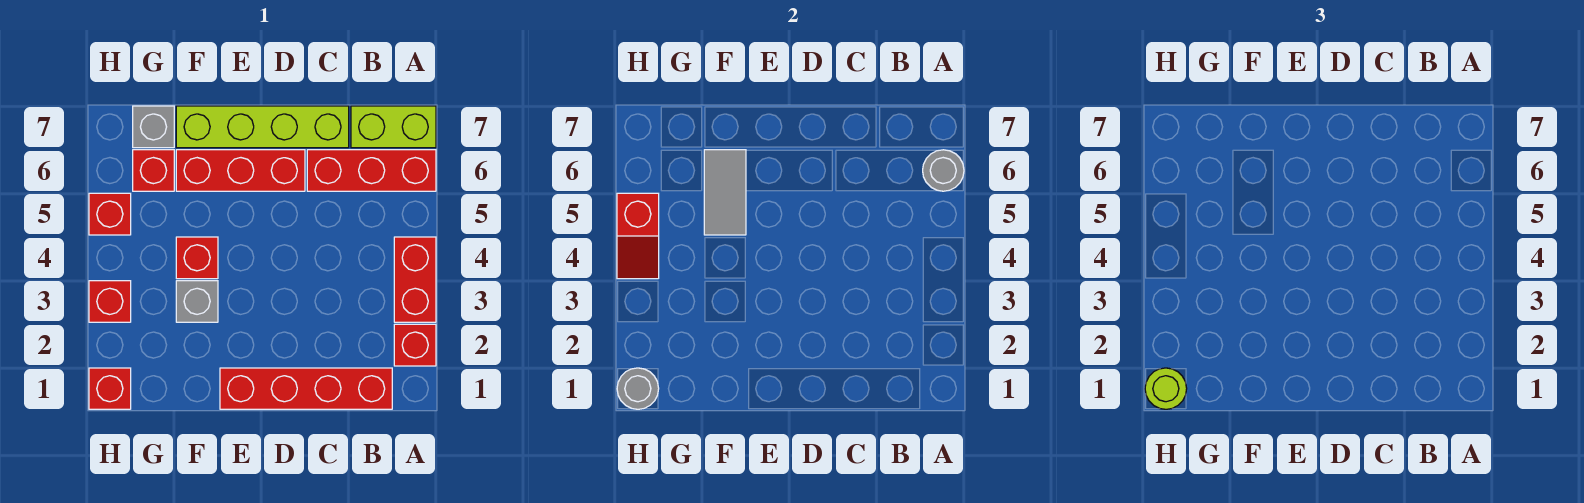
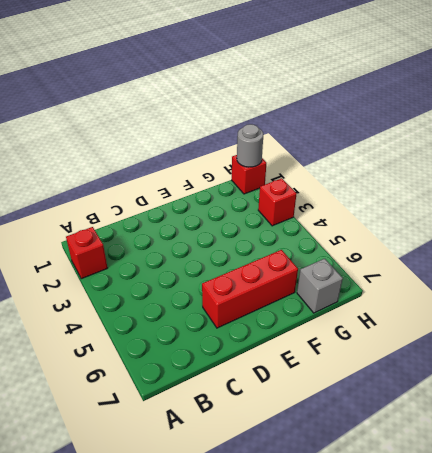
none -> red brick A3:A4 level 1
none -> red brick A6:C6 level 1
none -> lime brick A7:B7 level 1

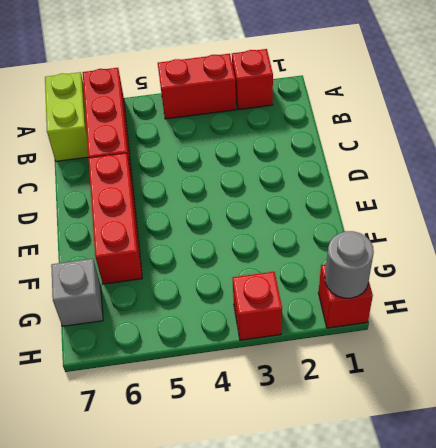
none -> red brick B1:E1 level 1
none -> lime brick C7:F7 level 1
none -> grey brick F3 level 1

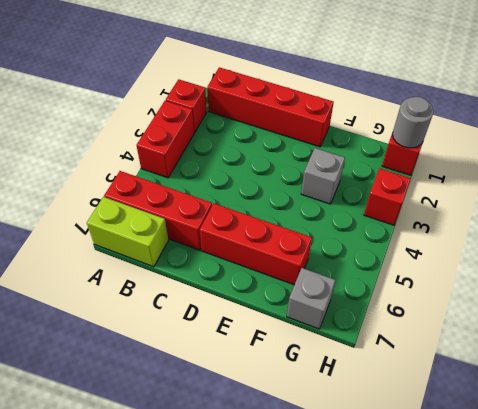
none -> lime brick C7:F7 level 1
none -> red brick F4 level 1
none -> red brick G6 level 1

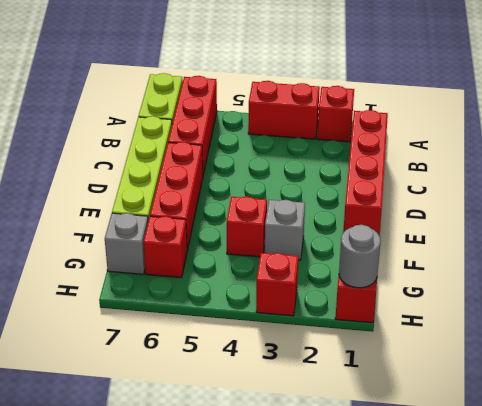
none -> red brick H5 level 1
none -> grey round brick A6 level 2
none -> grey tile F5:F6 level 2

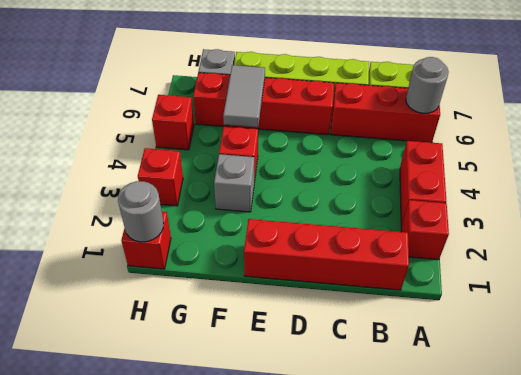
none -> red slope H4:H5 level 2 top 5
none -> lime round brick H1 level 3

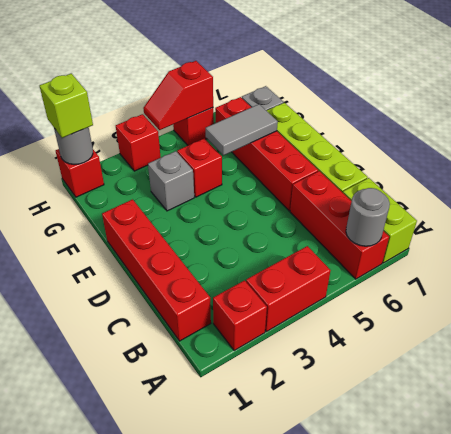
lime brick H1 level 3 -> lime round brick H1 level 3

